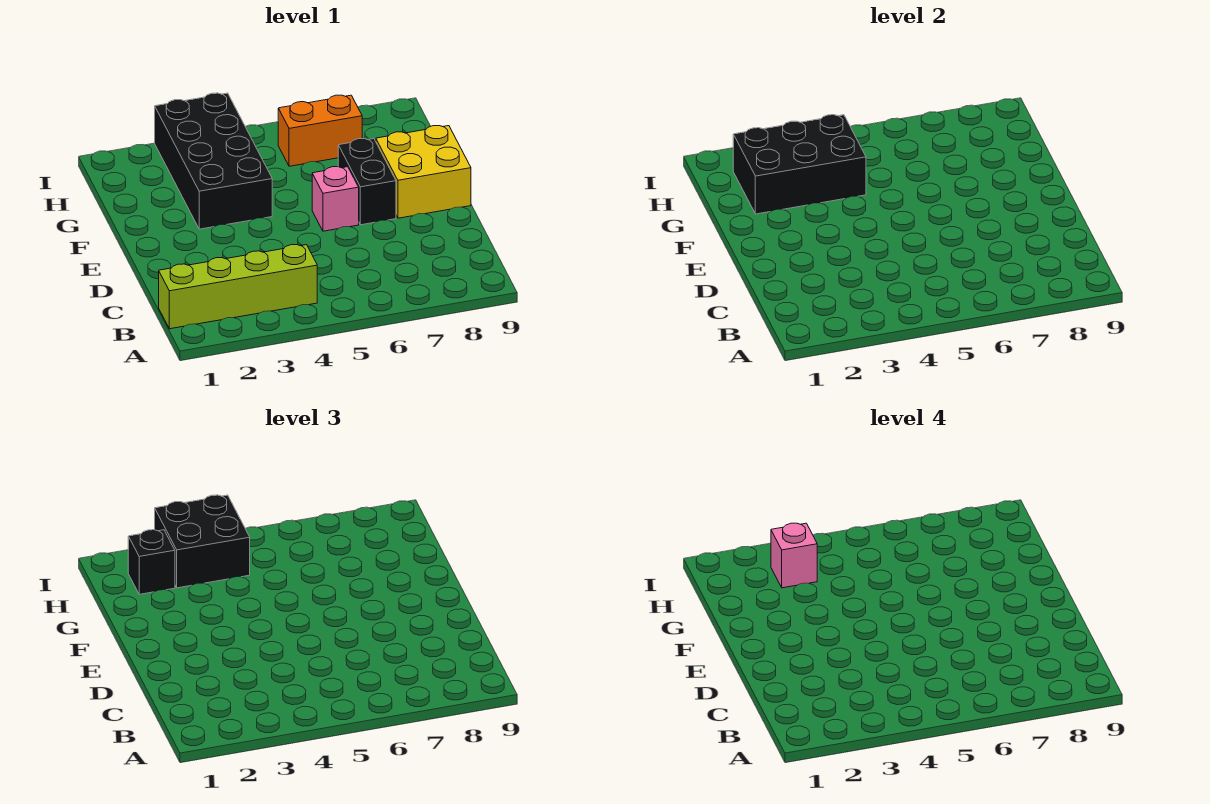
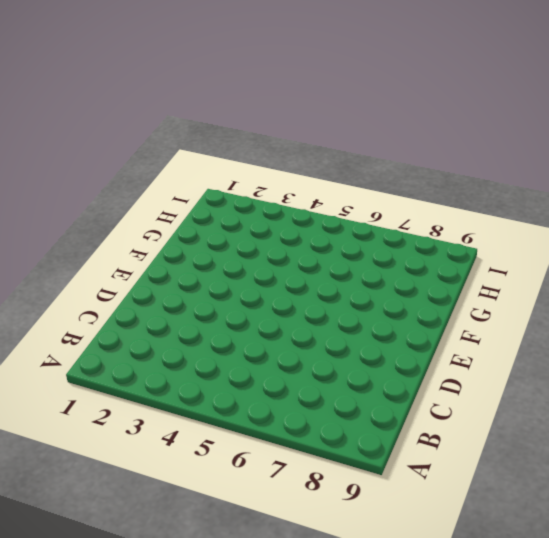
none -> lime brick B1:B4 level 1
none -> pink brick E6 level 1

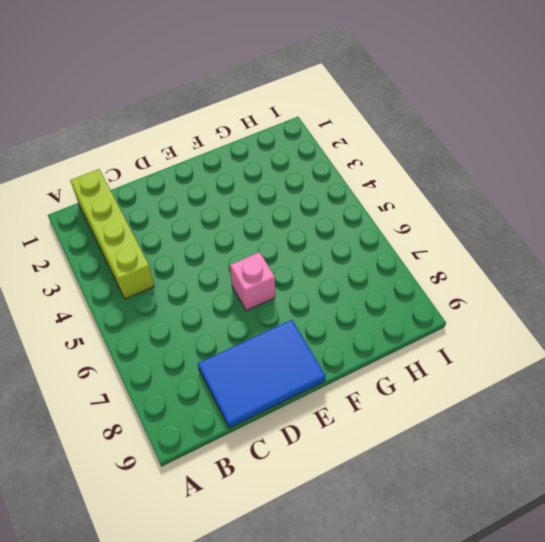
blue tile C8:E9 level 1 -> yellow brick E8:F9 level 1
none -> black brick E7:F7 level 1
none -> black brick F3:I4 level 1

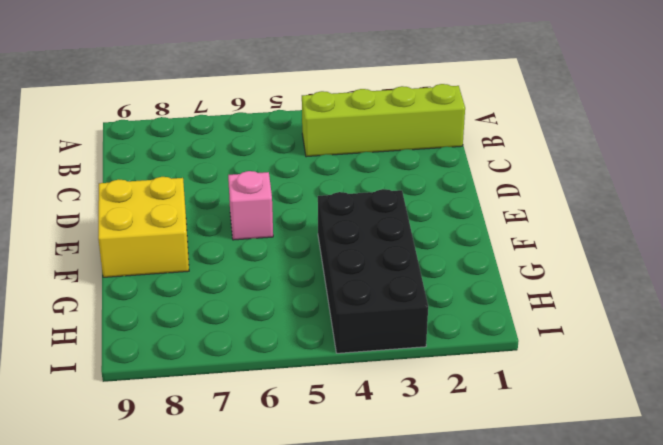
none -> black brick E7:F7 level 1
none -> orange brick H6:H7 level 1

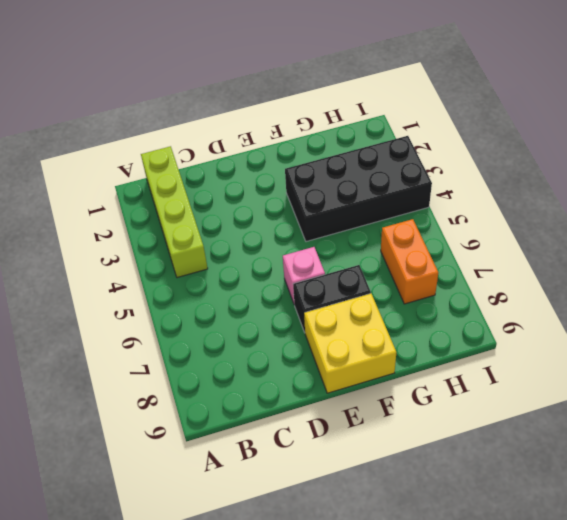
none -> black brick G2:H4 level 2
none -> black brick H2 level 3

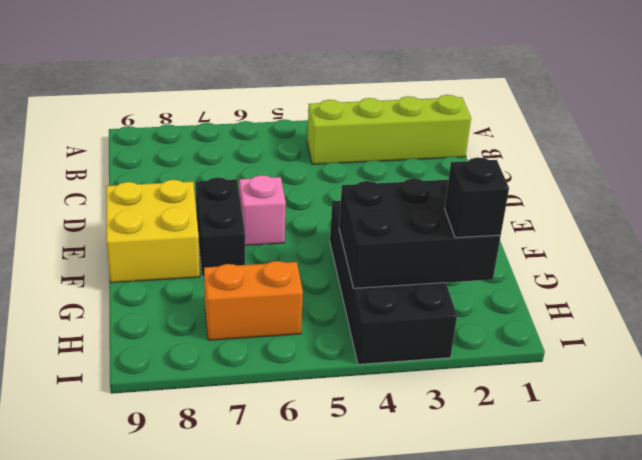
none -> black brick H3:I4 level 3
none -> pink brick H3 level 4

